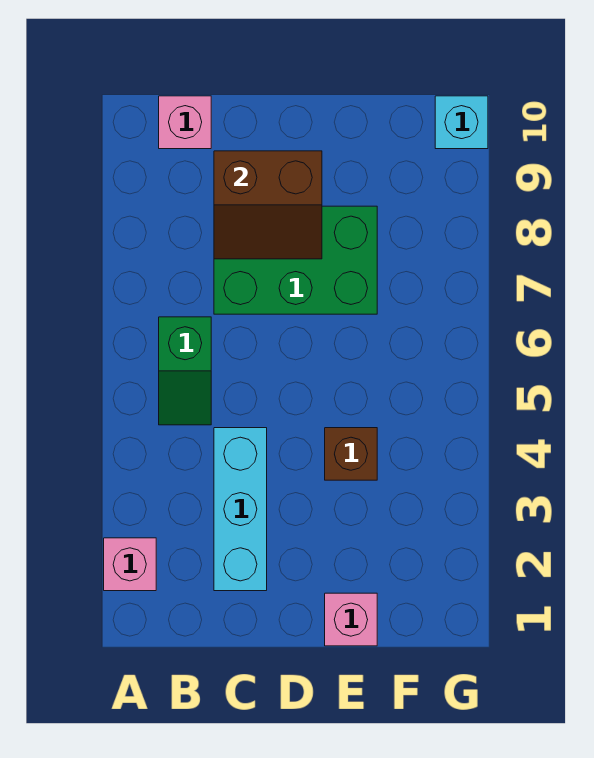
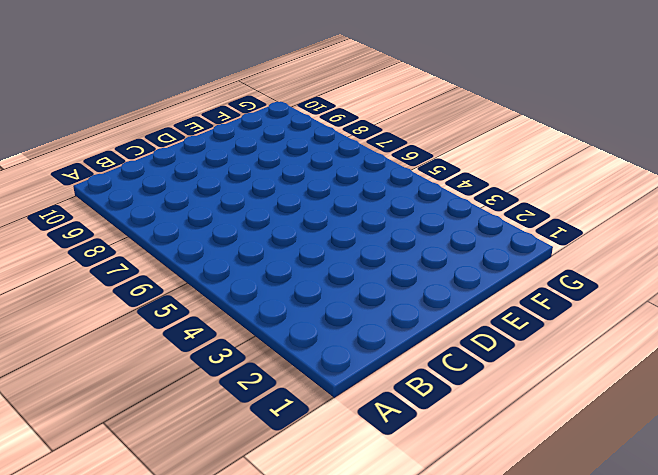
none -> pink brick A2 level 1
none -> green slope B5:B6 level 1 top 6

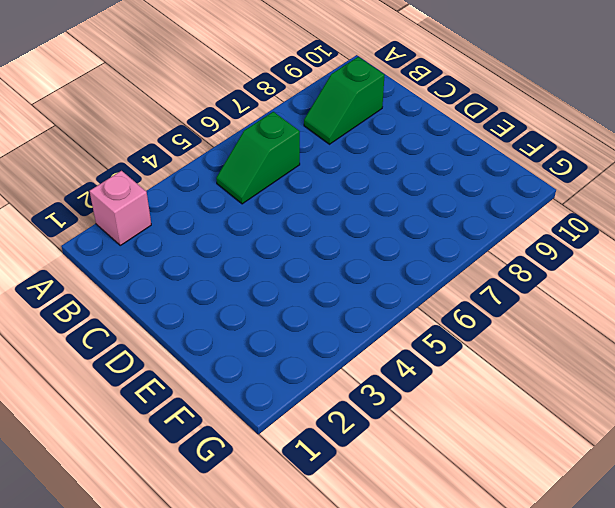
green slope B8:B9 level 1 top 9 -> none
none -> pink brick B10 level 1
none -> cyan brick C2:C4 level 1

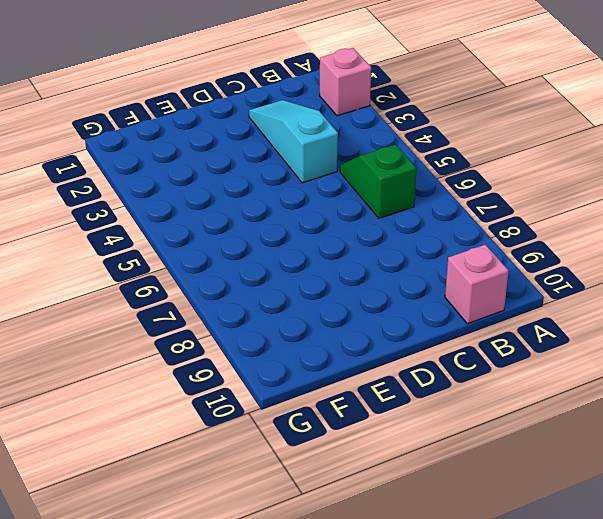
cyan slope C2:C4 level 1 top 4 -> cyan brick C2:C4 level 1
none -> green brick C7:E8 level 1
none -> pink brick E1 level 1

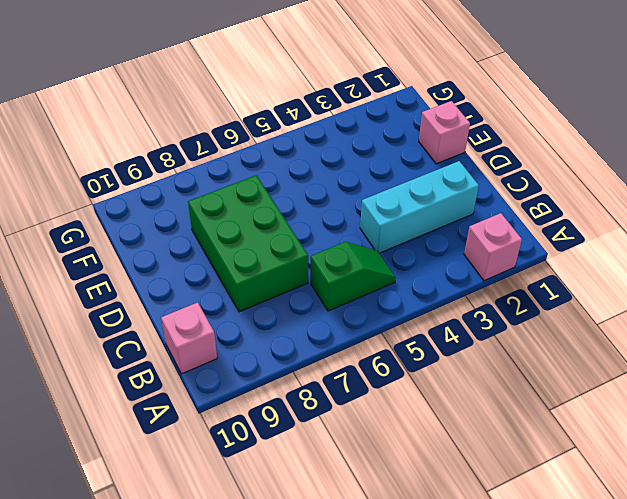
none -> brown brick E4 level 1
none -> cyan brick G10 level 1

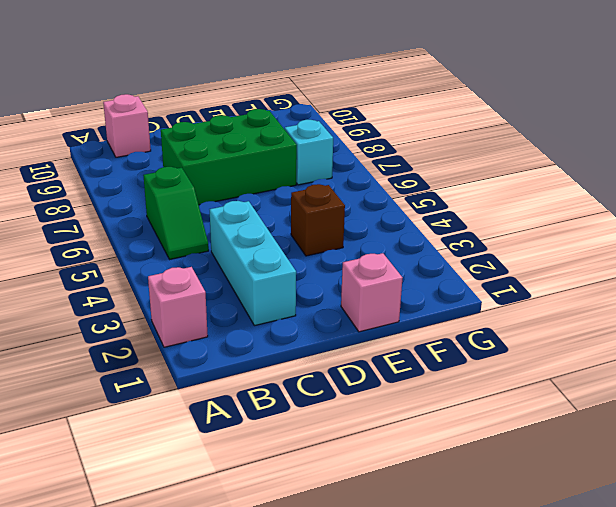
cyan brick F7 level 1 -> cyan brick G10 level 1
none -> brown slope C8:D9 level 2 top 9

